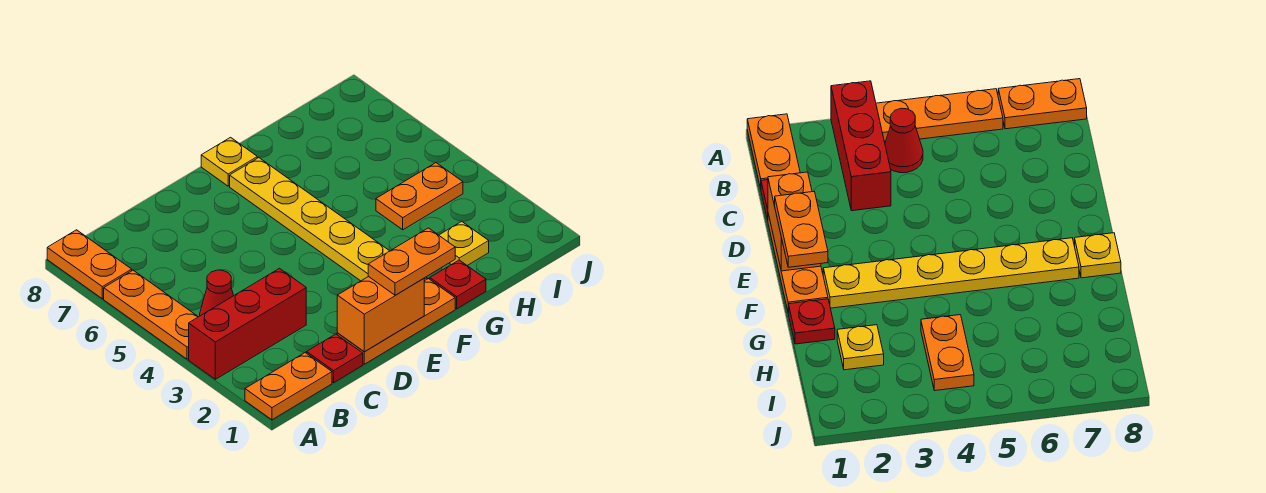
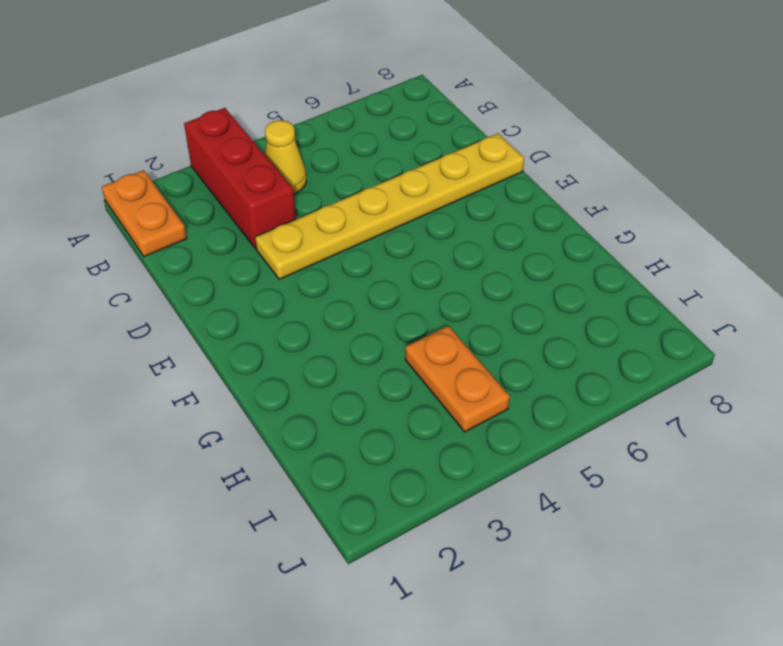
yellow cone B4 level 1 -> red cone B4 level 1
yellow plate D3:D8 level 1 -> yellow plate F2:F7 level 1
none -> orange plate A4:A6 level 1
none -> orange plate A7:A8 level 1
none -> red plate C1 level 1

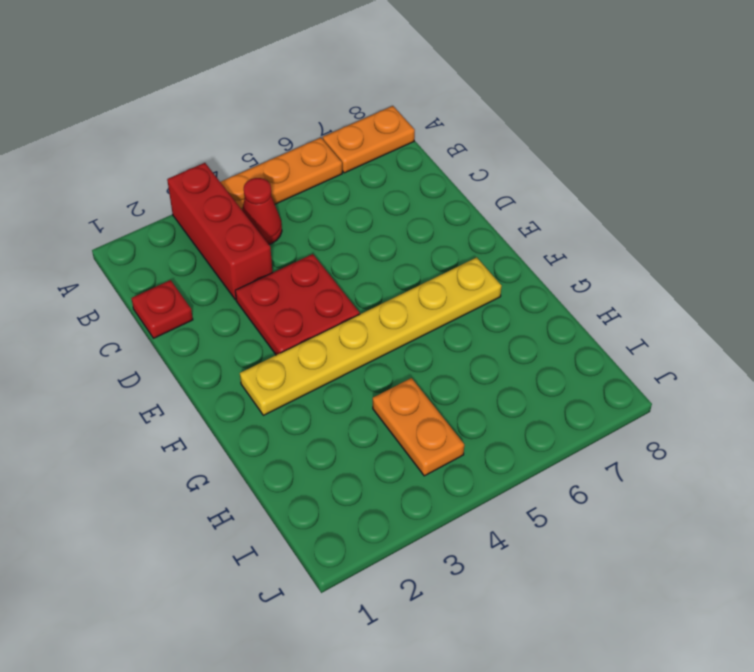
red plate D3:E4 level 1 -> none
none -> orange plate A1:B1 level 1
none -> orange plate D1:F1 level 1
none -> yellow plate F8 level 1

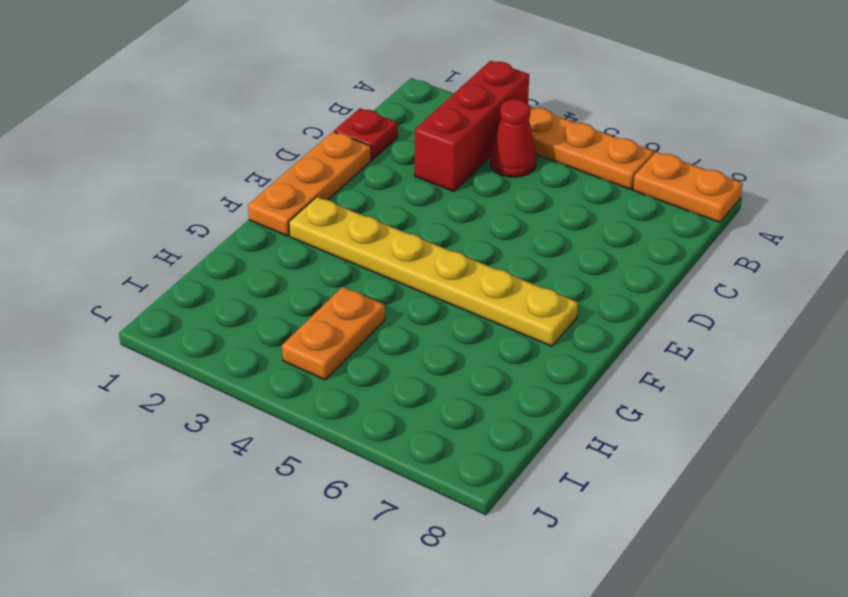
none -> orange plate A1:B1 level 1
none -> yellow plate F8 level 1
none -> red plate G1 level 1

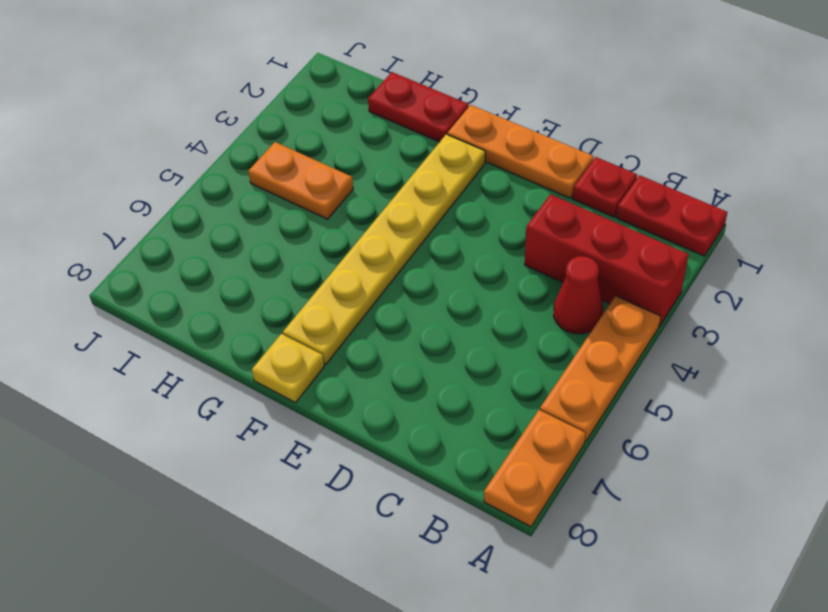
red plate A1:B1 level 1 -> orange plate A1:B1 level 1
red plate G1:H1 level 1 -> red plate G1 level 1
none -> yellow plate H2 level 1
none -> orange brick D1:E1 level 2
none -> orange plate E1:F1 level 3

